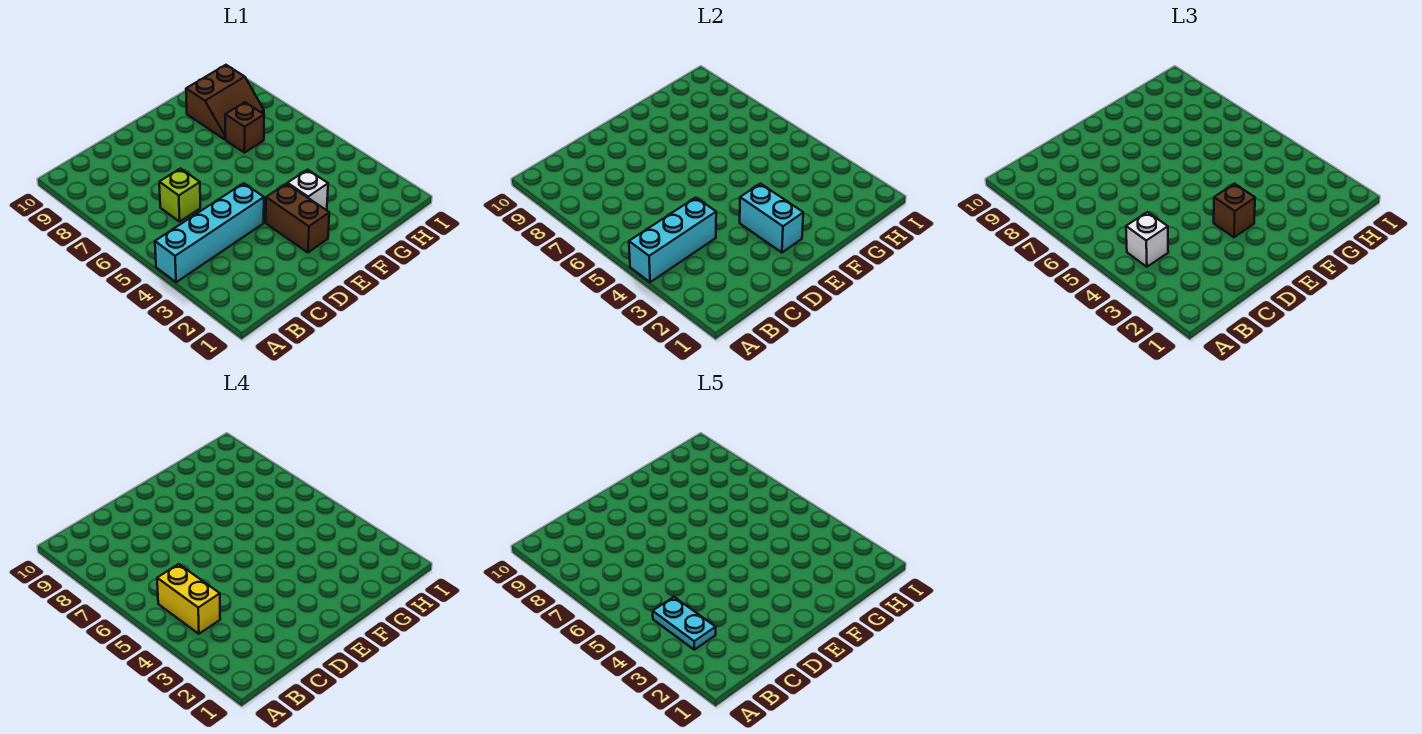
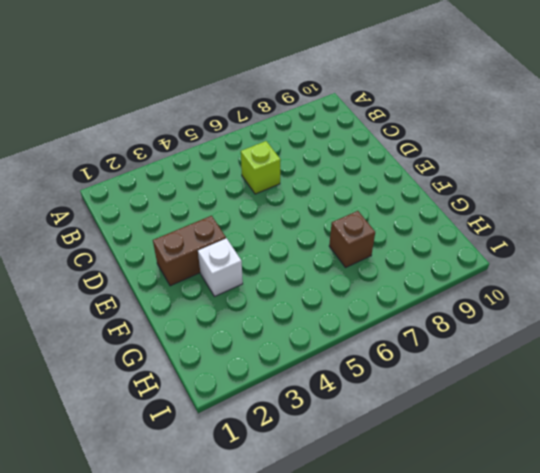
none -> cyan brick A4:D4 level 1
none -> brown slope G8:H9 level 1 top 9
none -> cyan brick A4:C4 level 2

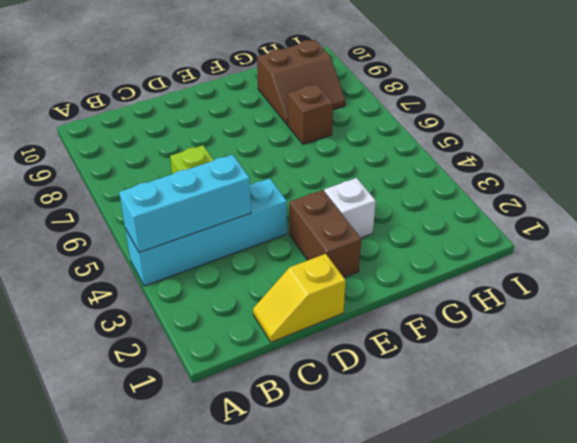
yellow slope C1:D1 level 1 top D -> none
none -> cyan brick E2:E3 level 2
none -> white brick B4 level 3
none -> brown brick E3 level 3

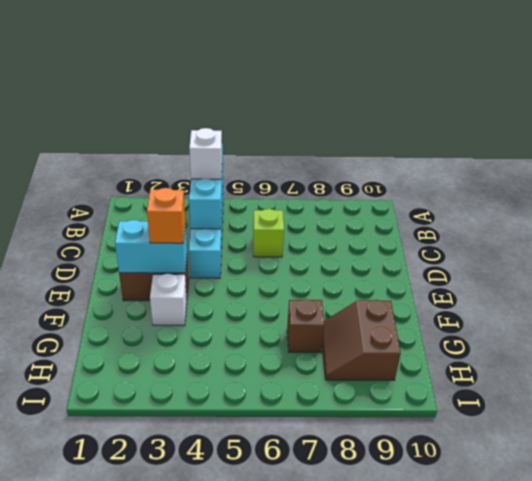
orange brick E3 level 3 -> brown brick E3 level 3
none -> yellow brick B4:B5 level 4
none -> cyan plate B3:B4 level 5

